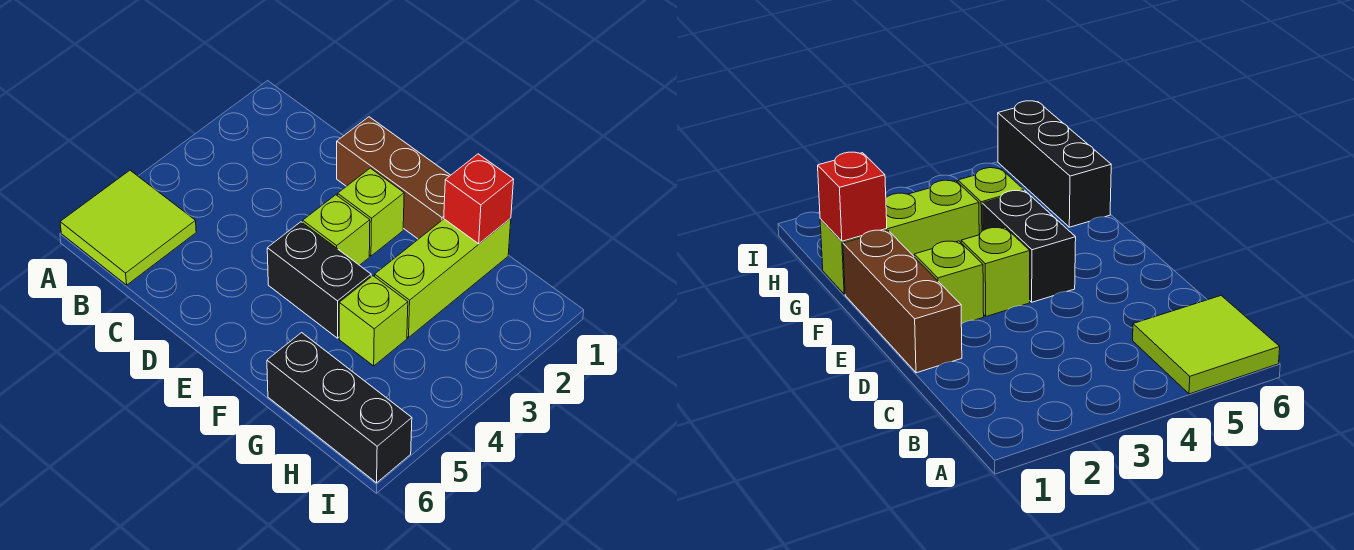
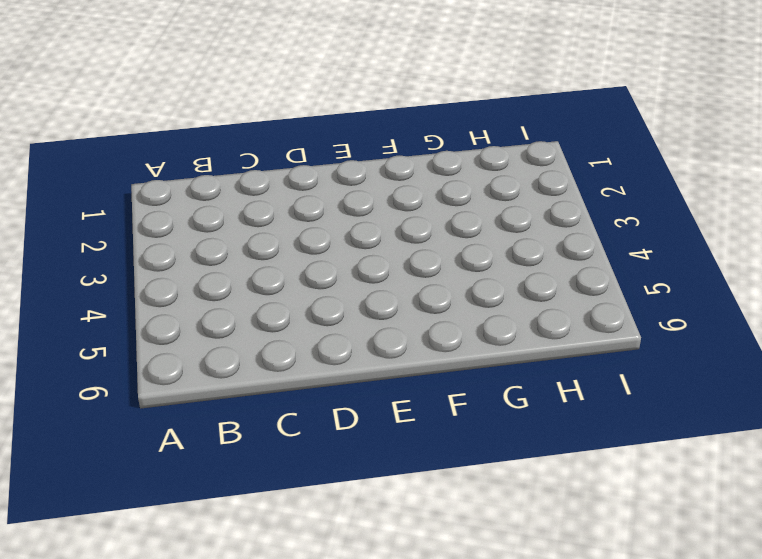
none -> lime tile A5:B6 level 1
none -> brown brick D1:F1 level 1

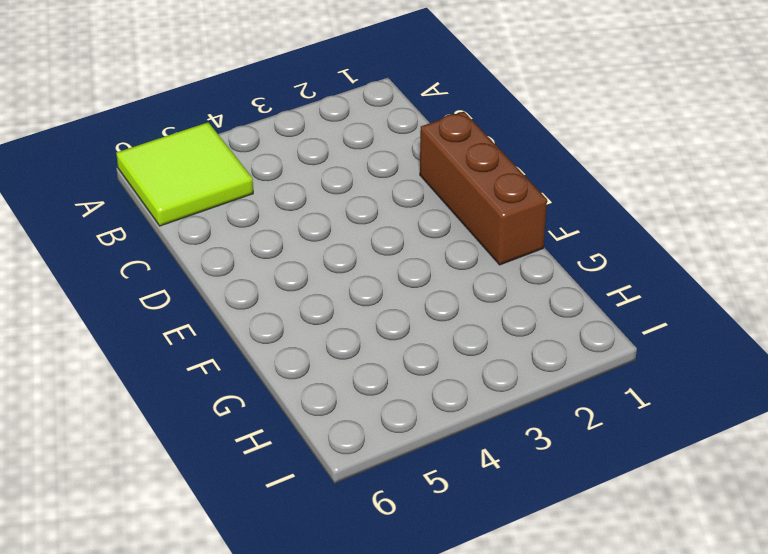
none -> lime brick E2 level 1
none -> lime brick E3 level 1

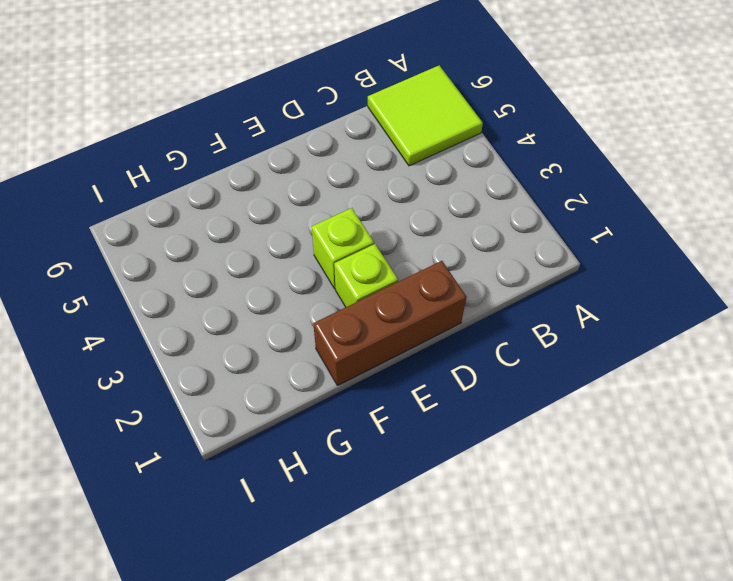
none -> black brick E4:F4 level 1
none -> lime brick G1:G3 level 1

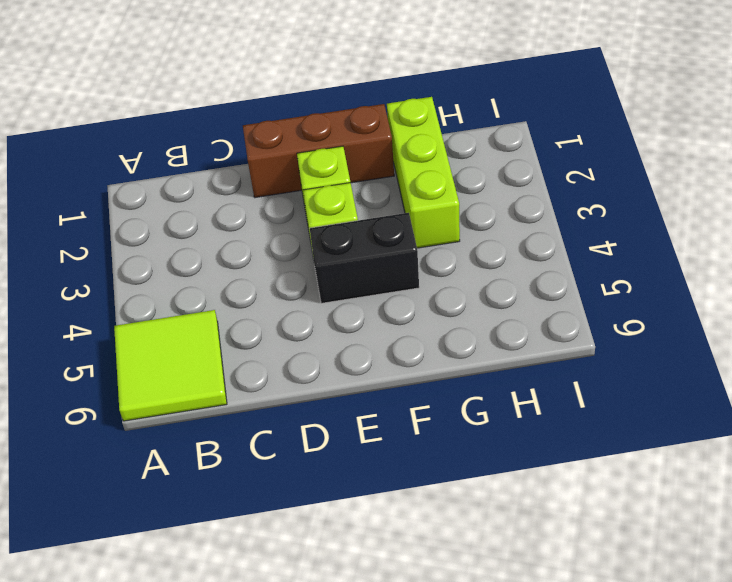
none -> lime brick G4 level 1
none -> black brick G6:I6 level 1

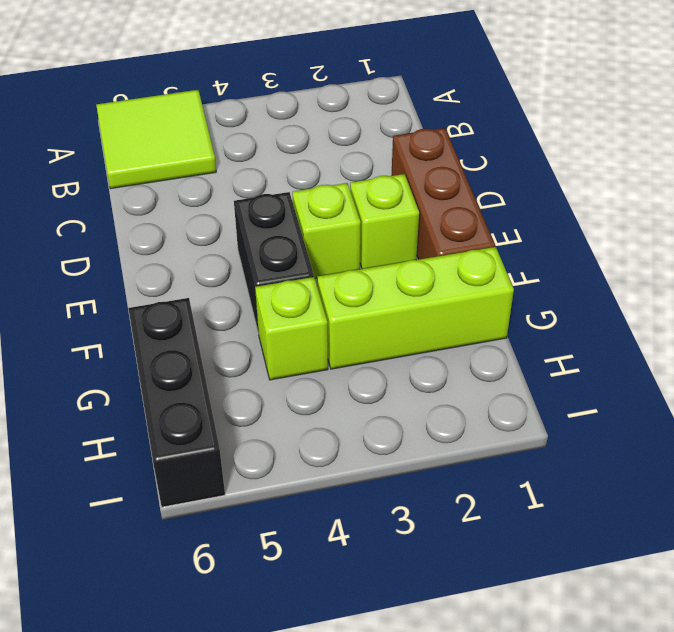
none -> red brick G1 level 2

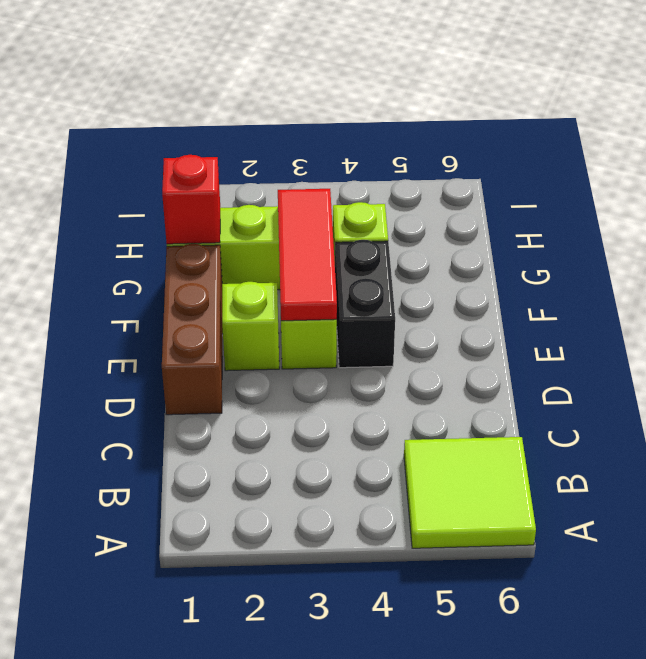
red tile E3:G3 level 2 -> none
none -> black brick G6:I6 level 1

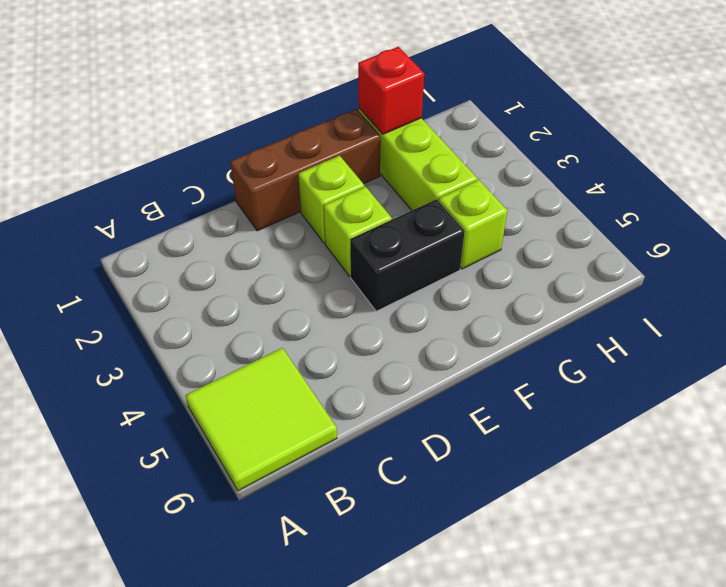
none -> black brick G6:I6 level 1

